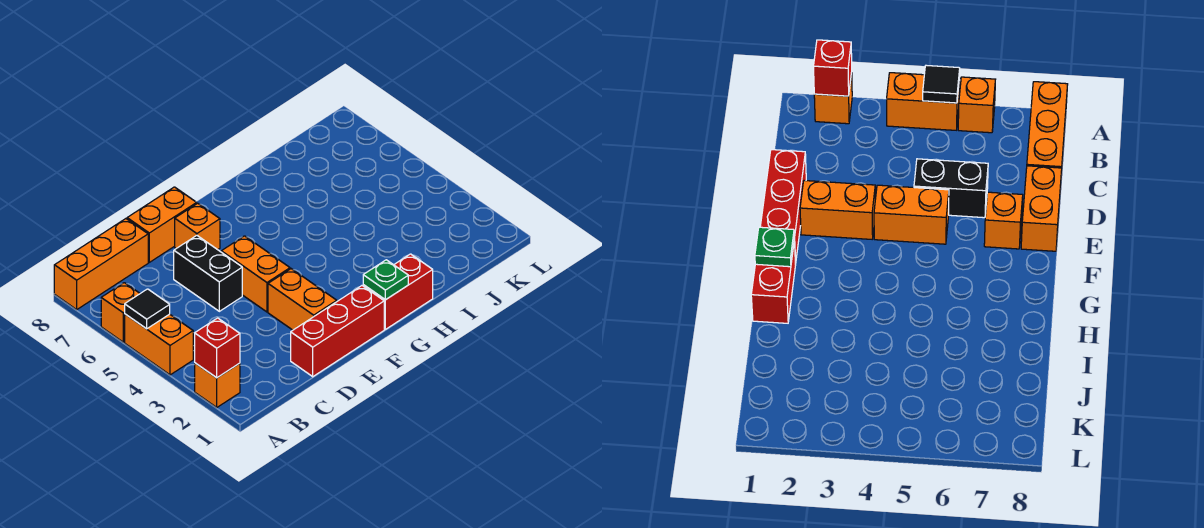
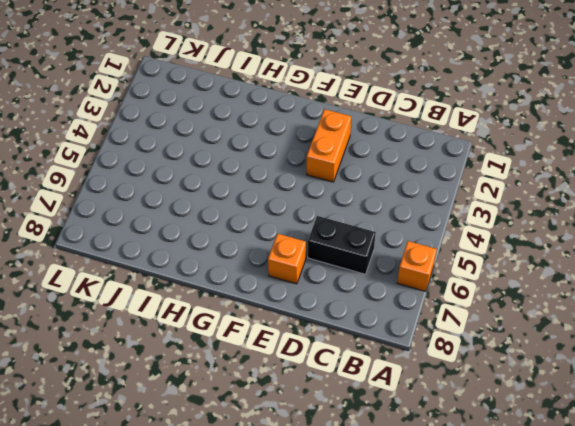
black brick C6:D6 level 1 -> black brick D5:D6 level 1
none -> orange brick A2 level 1
none -> orange brick A4:A5 level 1
none -> orange brick A8:C8 level 1

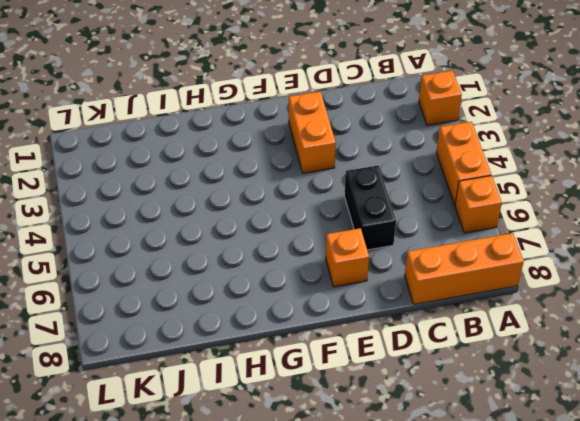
none -> red brick D1:F1 level 1
none -> orange brick D8:E8 level 1
none -> orange brick E4:E5 level 1

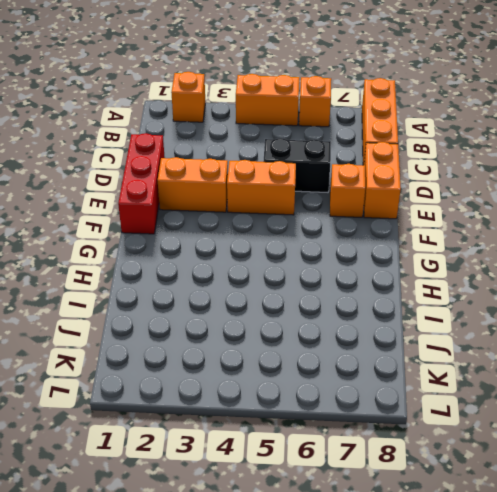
none -> red brick G1:H1 level 1
none -> red brick A2 level 2
none -> black tile A5 level 2

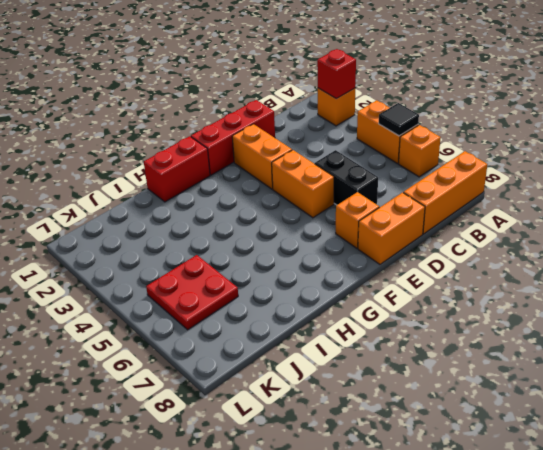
red plate J5:K6 level 1 -> none
none -> green plate G1 level 2

